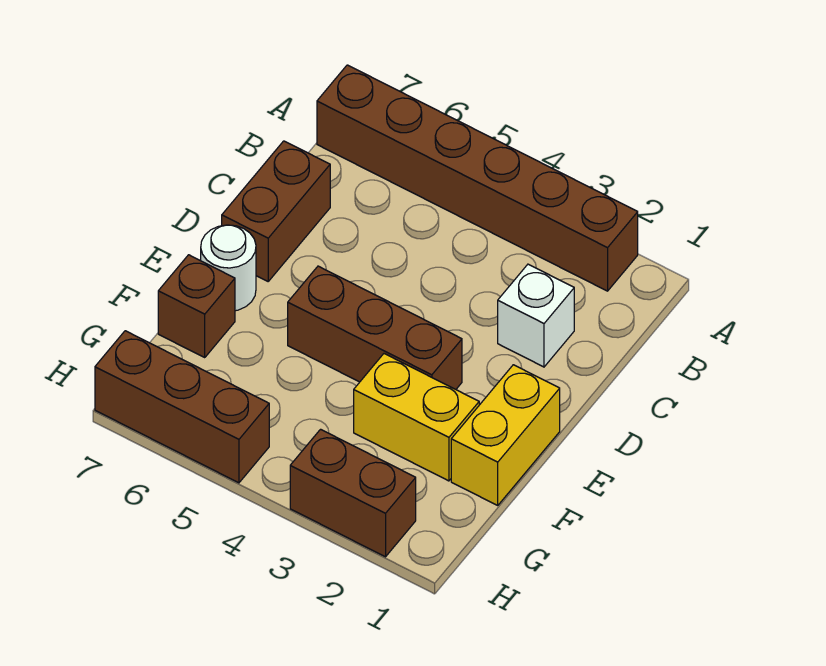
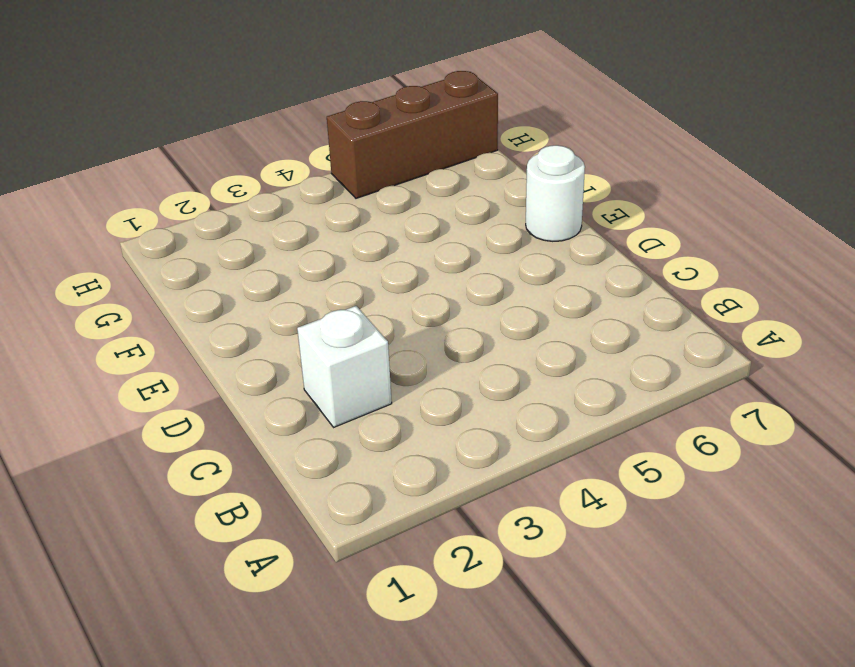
none -> brown brick A2:A7 level 1
none -> brown brick C7:D7 level 1

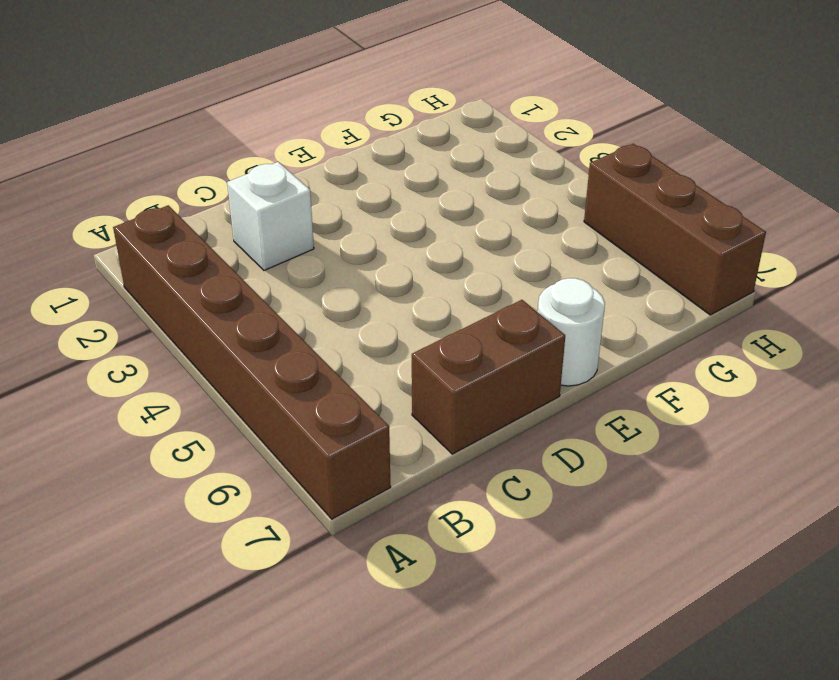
none -> yellow brick E1:F1 level 1
none -> brown brick E3:E5 level 1

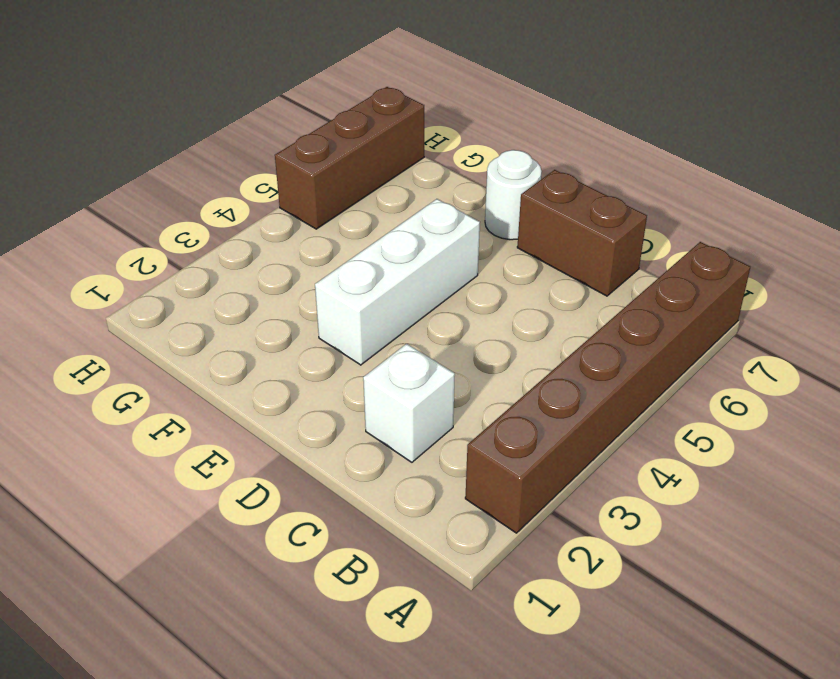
white brick E3:E5 level 1 -> brown brick E3:E5 level 1
none -> yellow brick E1:F1 level 1
none -> yellow brick F2:F3 level 1

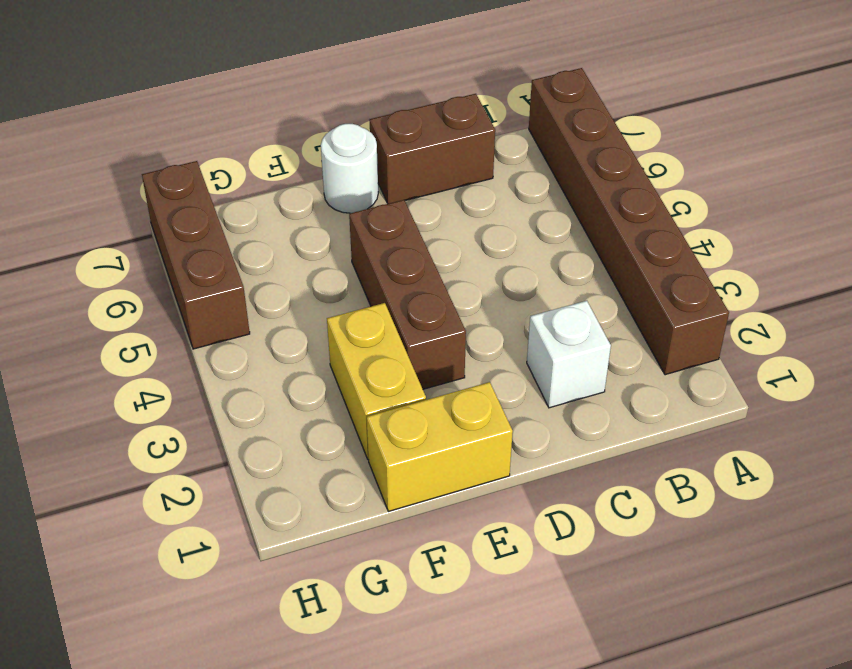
none -> brown brick F7 level 1
none -> brown brick H2:H3 level 1

